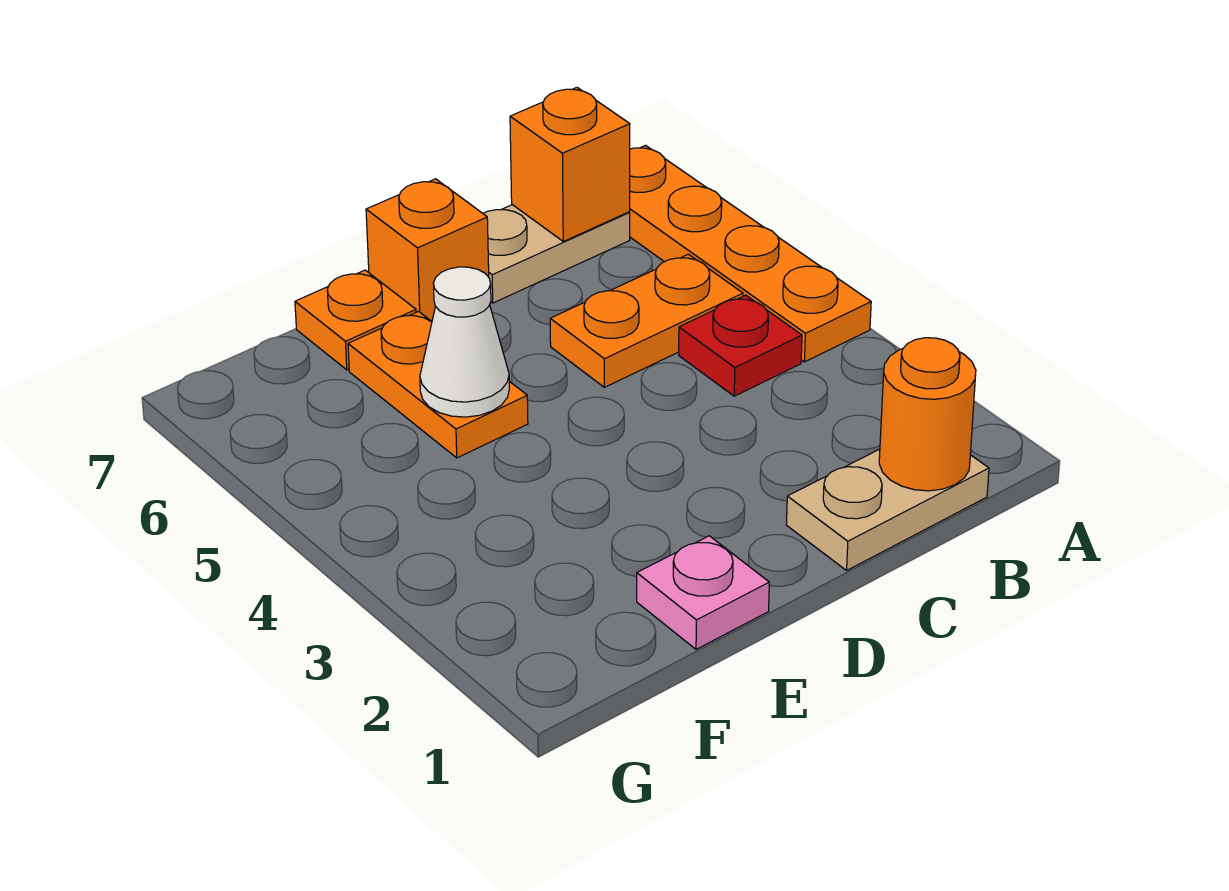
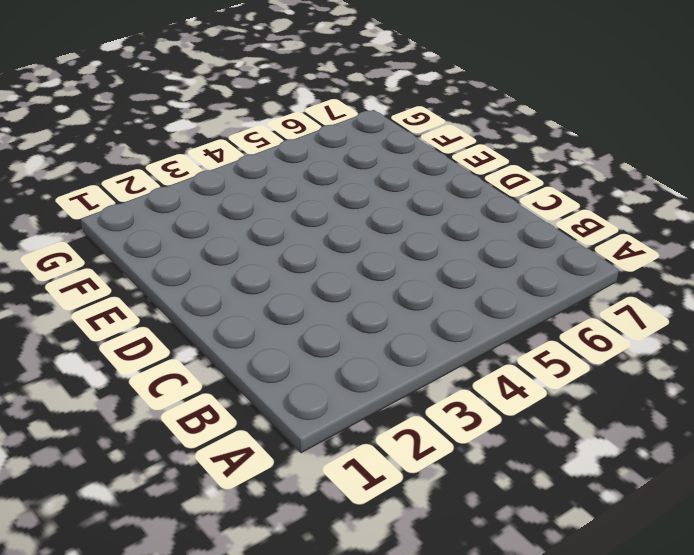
none -> orange plate A4:A7 level 1
none -> tan plate B1:C1 level 1
none -> red plate B4 level 1

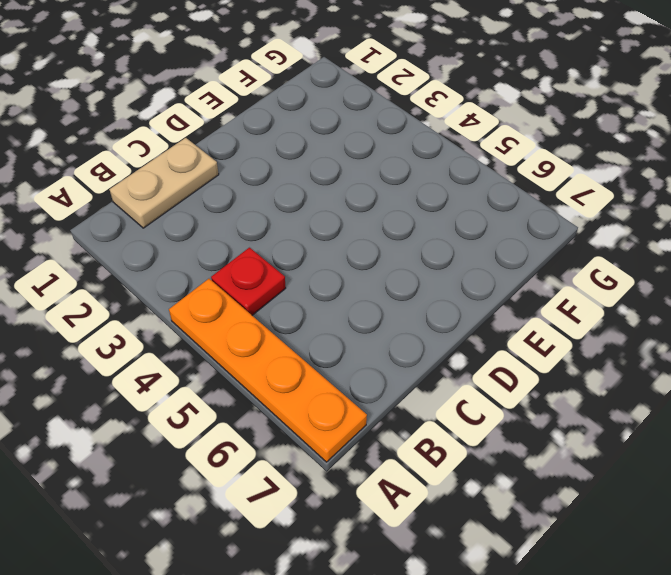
none -> orange plate B5:C5 level 1
none -> tan plate B7:C7 level 1
none -> orange brick D7 level 1

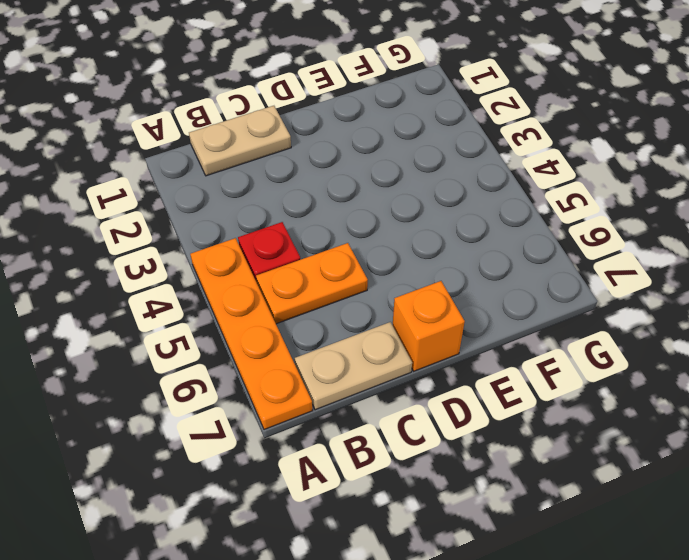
none -> pink plate E1 level 1
none -> orange plate E5:E6 level 1
none -> orange plate E7 level 1

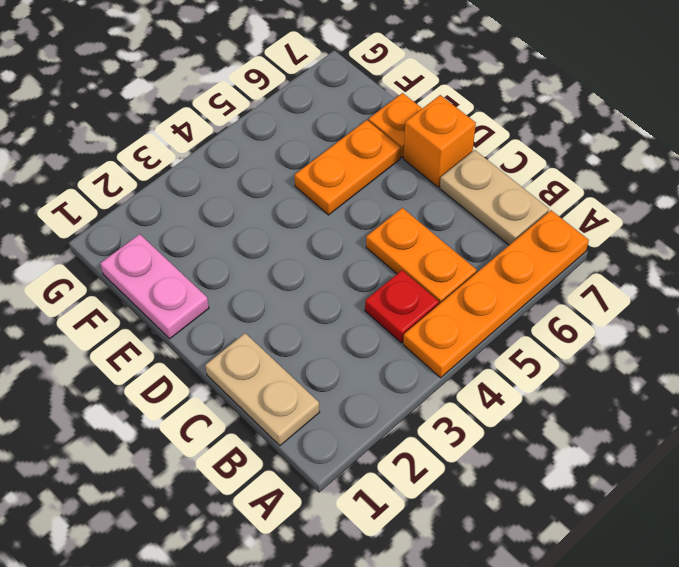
pink plate E1:F1 level 1 -> pink plate E1 level 1
none -> orange round brick B1 level 2
none -> orange brick B7 level 2
none -> white cone E5 level 2

